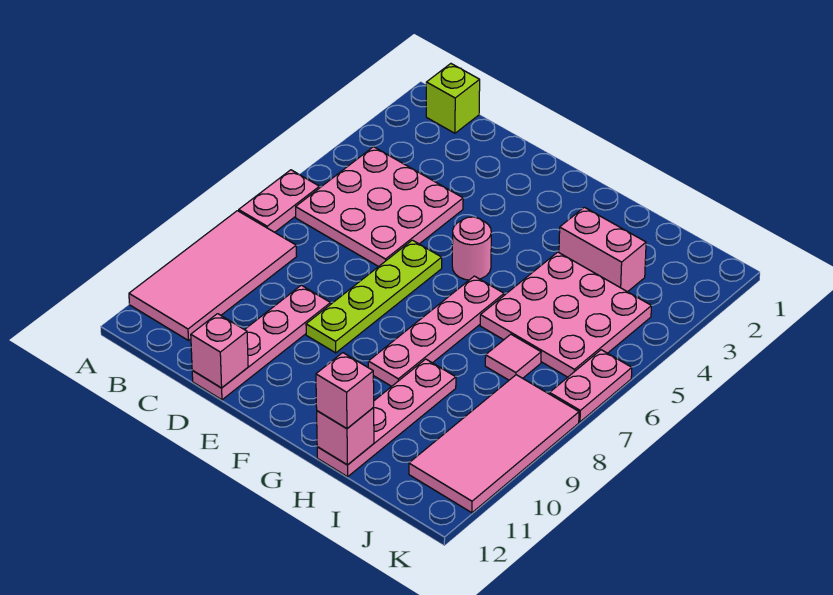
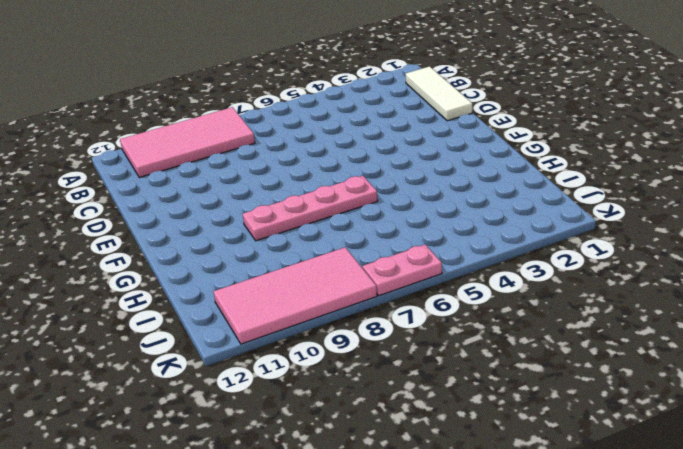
white tile B1:D1 level 1 -> lime brick B1 level 1
none -> pink plate A6:A7 level 1
none -> pink plate B4:D6 level 1
none -> pink plate D9:D12 level 1

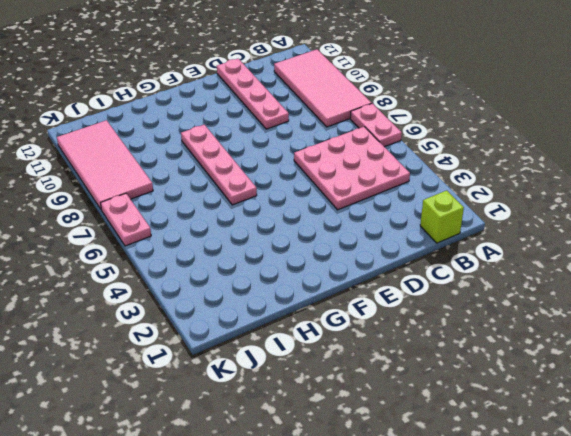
none -> lime plate E6:E9 level 1
none -> pink round brick F5 level 1
none -> pink brick H3:I3 level 1

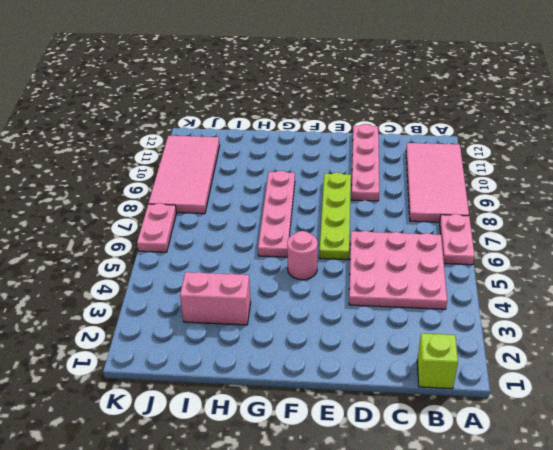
none -> pink plate H4:J6 level 1
none -> pink plate H9:H12 level 1
none -> pink tile I7 level 1

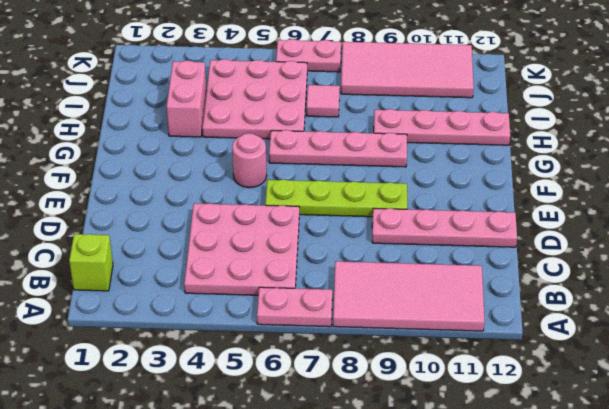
none -> pink brick D12 level 2
none -> pink brick H12 level 2
none -> pink brick H12 level 3

